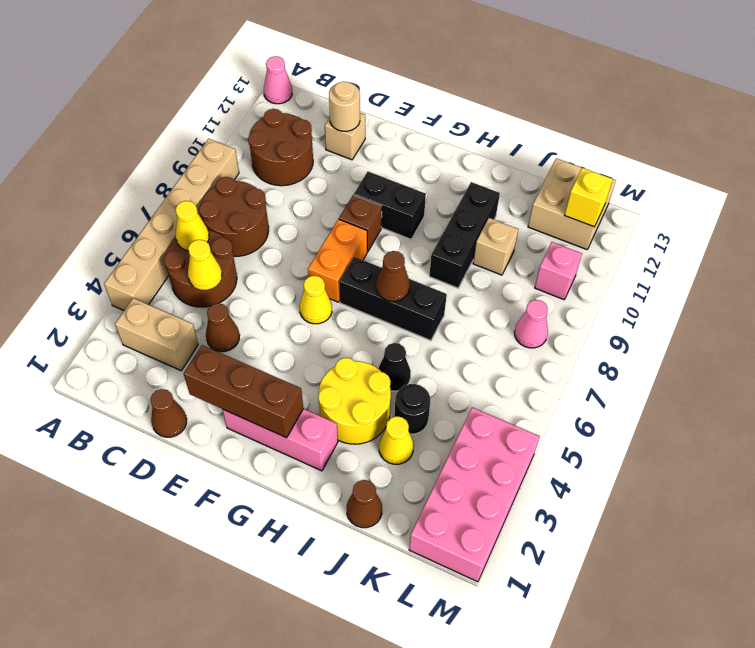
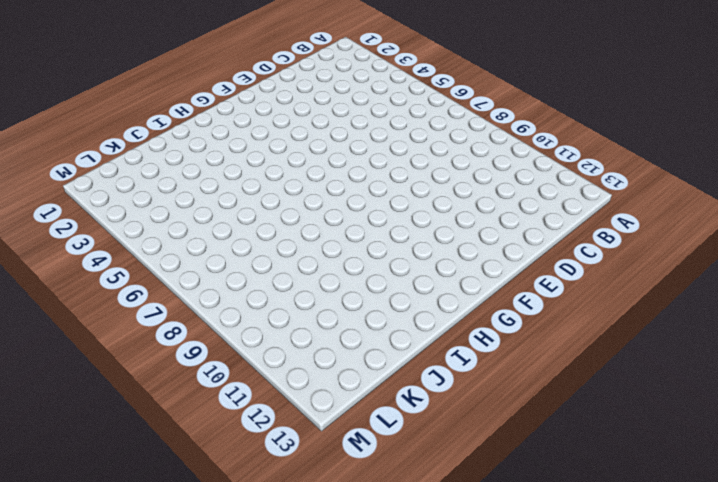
none -> tan brick A4:A9 level 1
none -> pink cone A13 level 1
none -> tan brick B3:C3 level 1
none -> brown round brick B5:C6 level 1

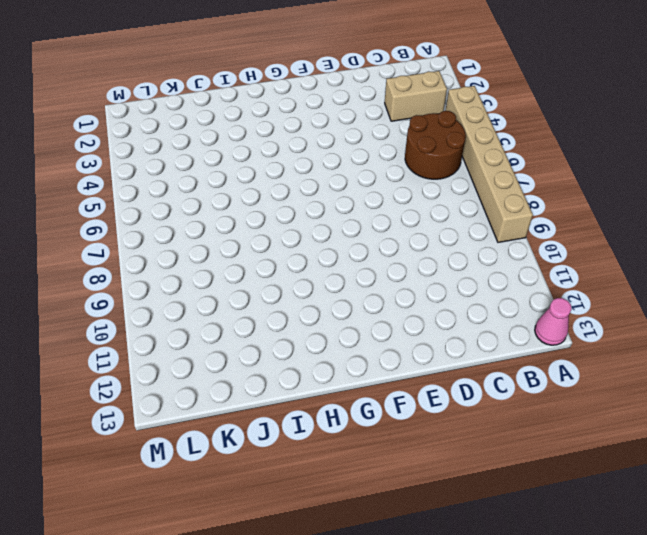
none -> brown round brick B7:C8 level 1
none -> brown round brick B10:C11 level 1
none -> brown cone D1 level 1
none -> brown cone D4 level 1

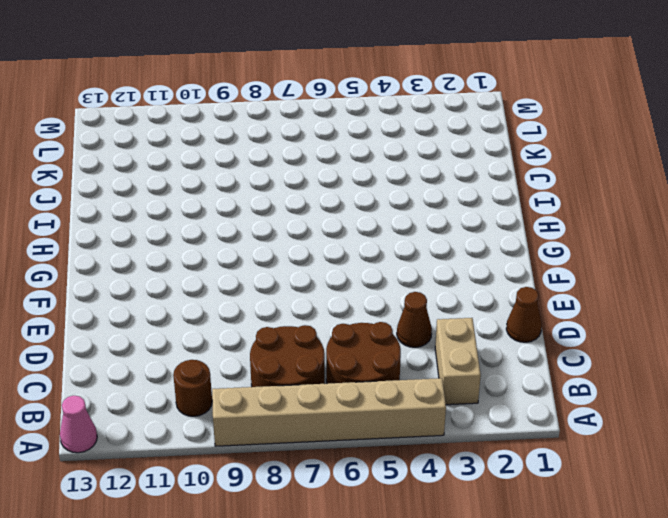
brown round brick B10 level 1 -> brown round brick B10:C11 level 1
none -> tan brick D12 level 1
none -> pink brick F2:H2 level 1
none -> yellow cone F6 level 1
none -> orange brick F7:F8 level 1

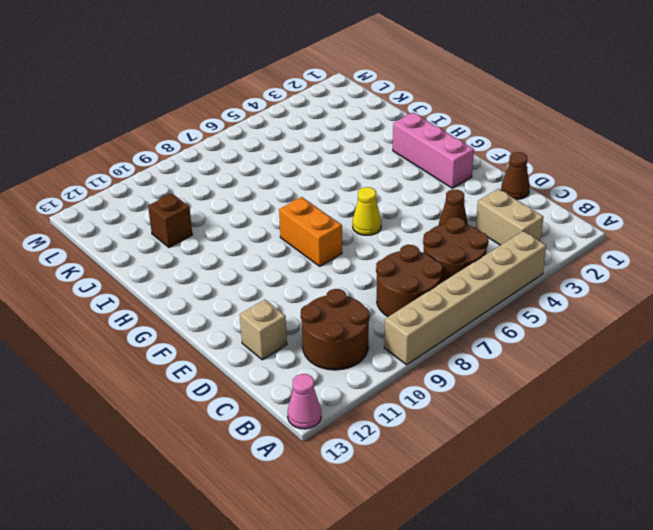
orange brick F8:G8 level 1 -> orange brick F7:F8 level 1
brown brick J11 level 1 -> brown brick F9 level 1
none -> black brick F10:G10 level 1
none -> black brick G7:I7 level 1
none -> yellow round brick H3:I4 level 1
none -> black cone I5 level 1

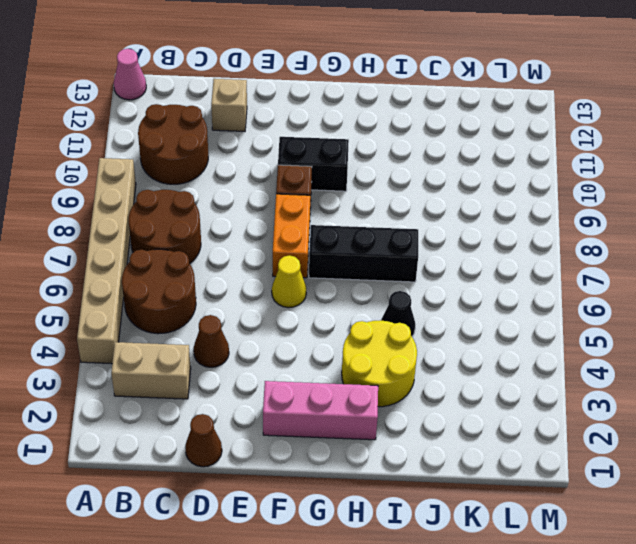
none -> black brick I9:I11 level 1
none -> brown cone J1 level 1
none -> yellow cone J3 level 1
none -> black round brick J4 level 1

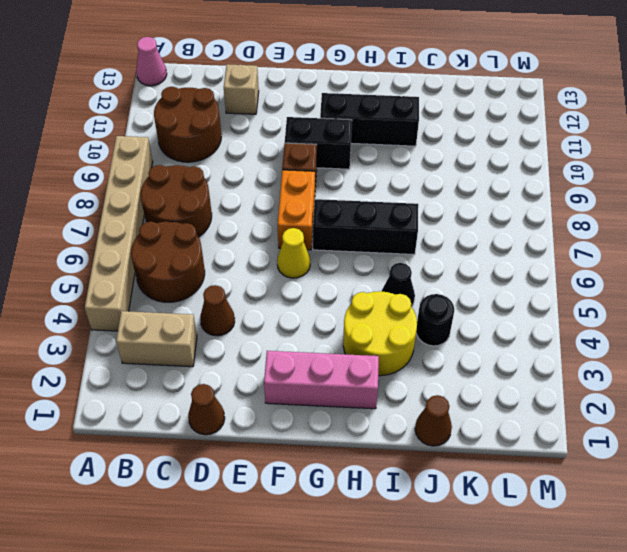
black brick G11:I11 level 1 -> black brick I9:I11 level 1
none -> yellow cone J3 level 1
none -> tan brick J10 level 1
none -> tan brick K12:L13 level 1
none -> pink brick L1:M4 level 1

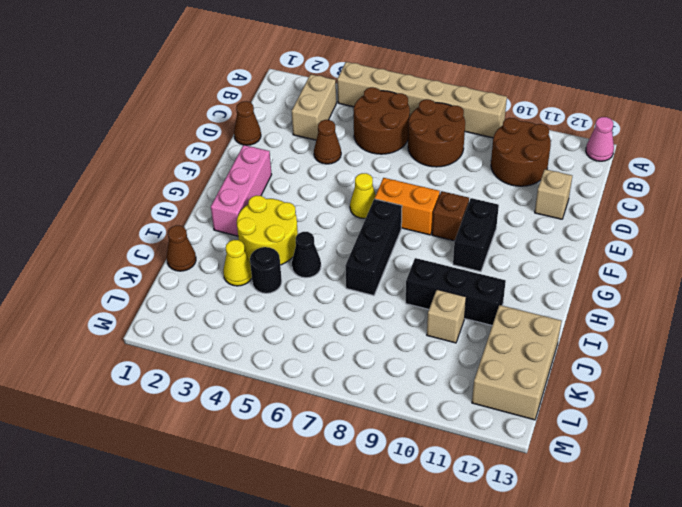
tan brick J12:L13 level 1 -> tan brick K12:L13 level 1
none -> pink brick L1:M4 level 1
none -> pink cone L8 level 1
none -> pink brick L10 level 1
none -> yellow cone B6 level 2

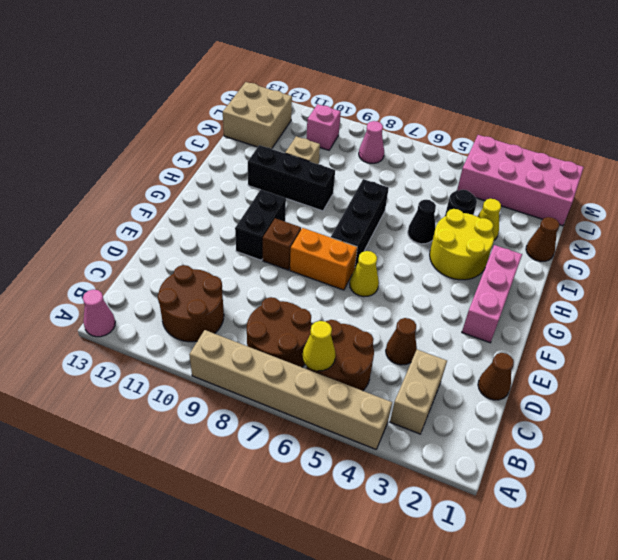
none -> tan brick D12 level 1
none -> yellow cone C5 level 2
none -> tan round brick D12 level 2
none -> brown brick E2:G2 level 2

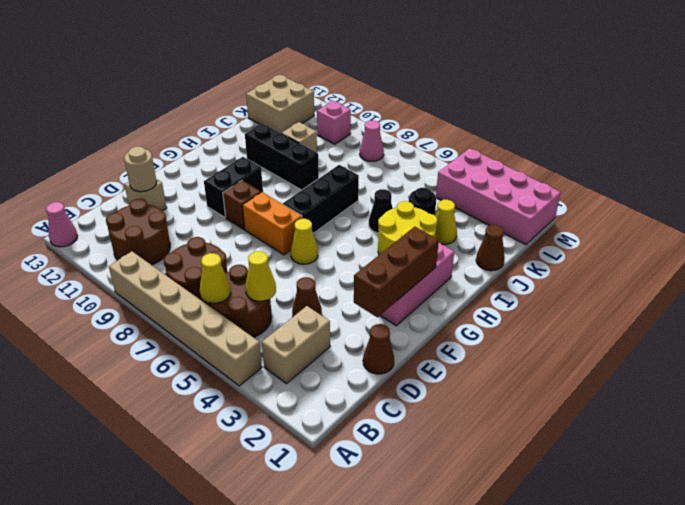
none -> brown cone H7 level 2
none -> yellow brick L12 level 2

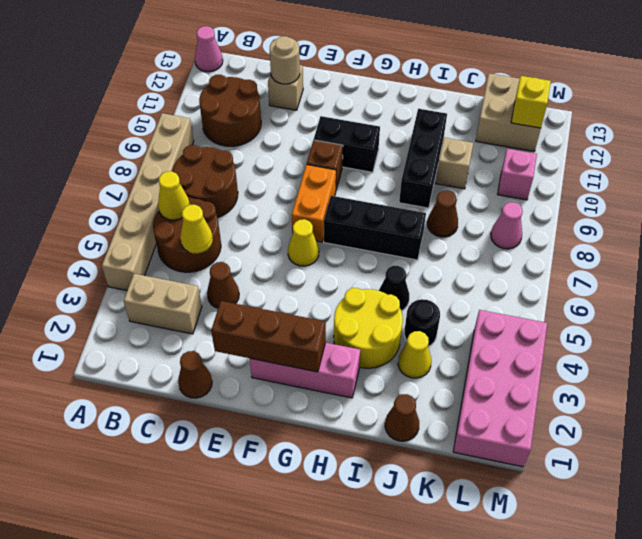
brown cone J8 level 1 -> brown cone H7 level 2

